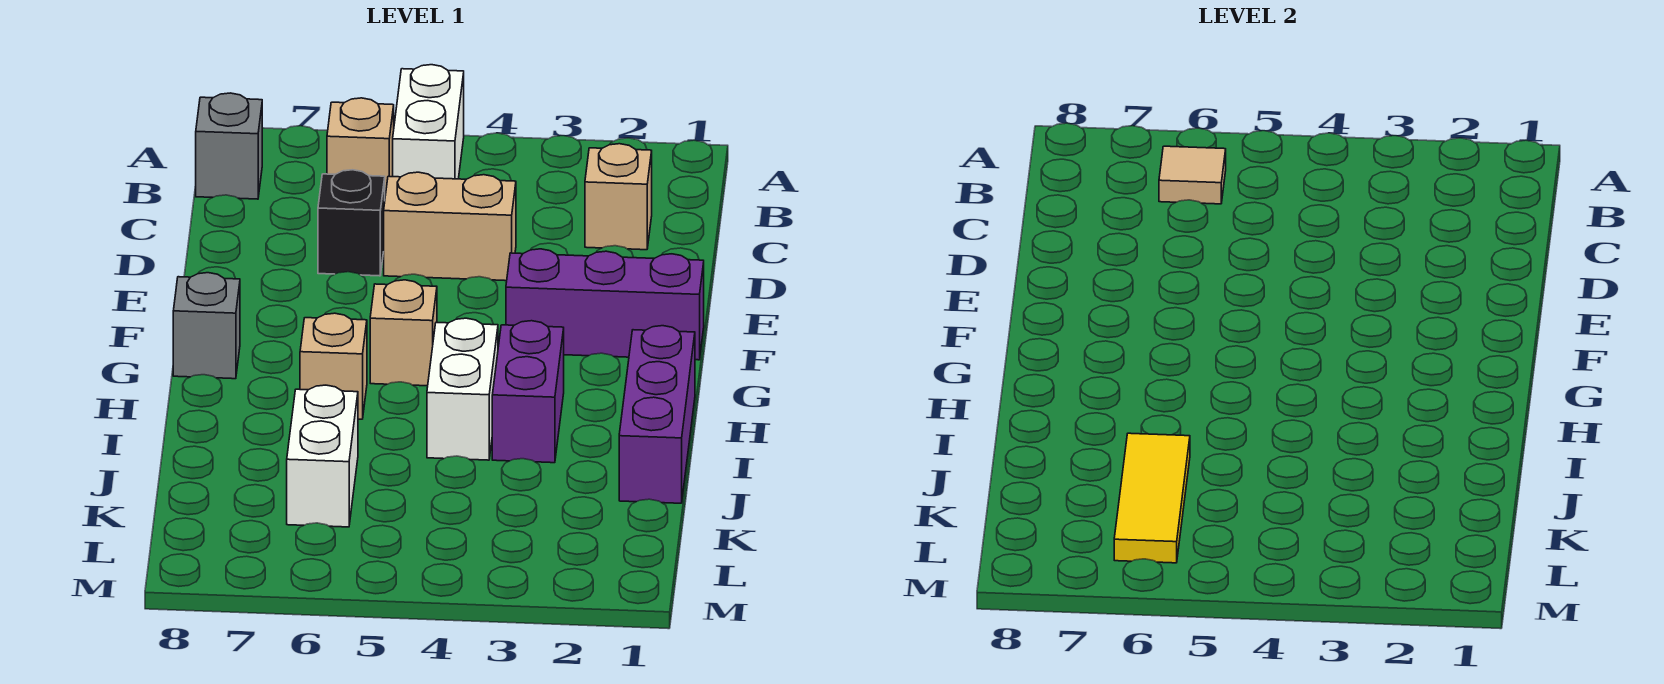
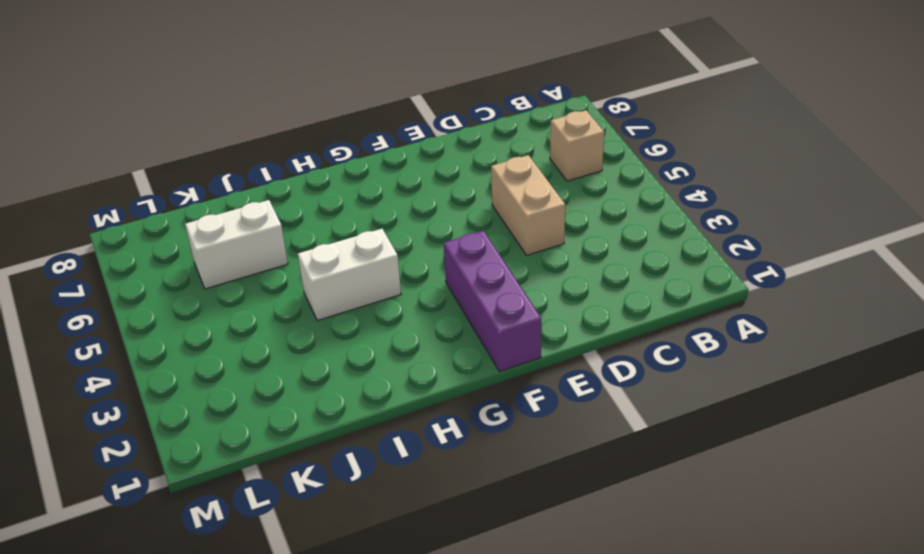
none -> white brick A5:B5 level 1
none -> grey brick B8 level 1
none -> tan brick C2 level 1

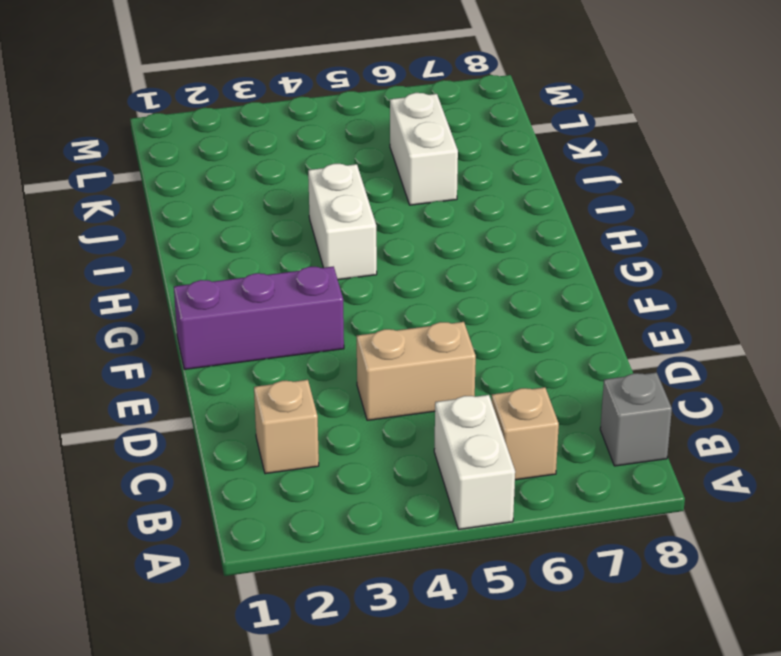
none -> black brick D6 level 1
none -> tan brick G5 level 1
none -> grey brick G8 level 1

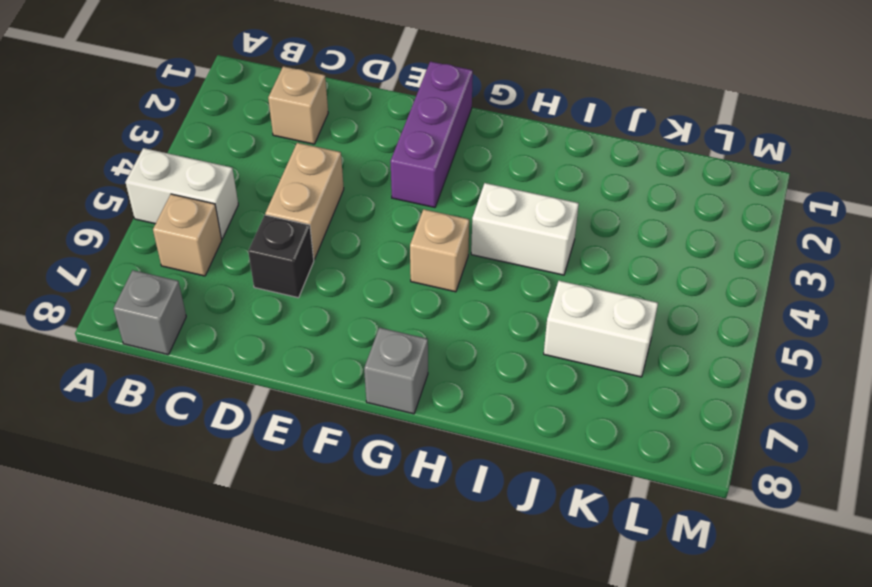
none -> purple brick H1:J1 level 1
none -> purple brick H3:I3 level 1
none -> tan brick H6 level 1

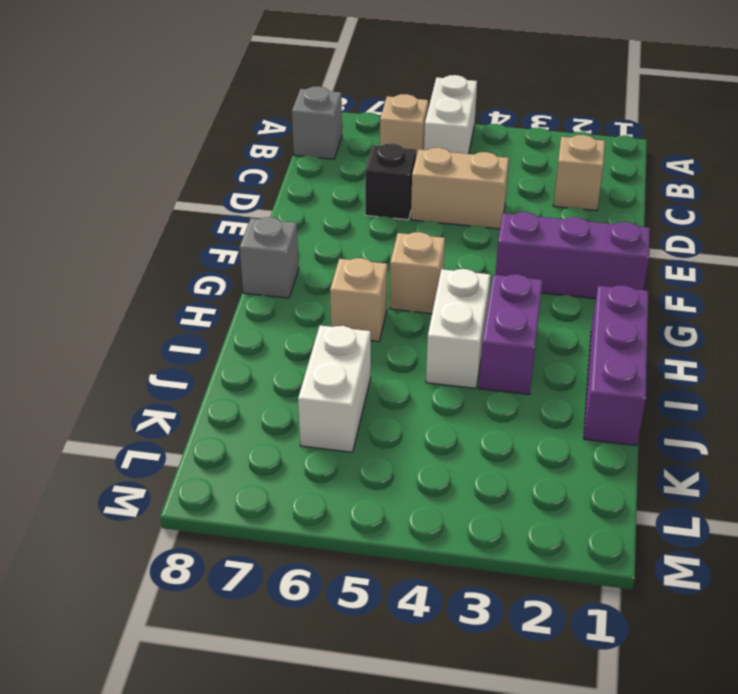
none -> tan tile B6 level 2
none -> yellow tile J6:L6 level 2

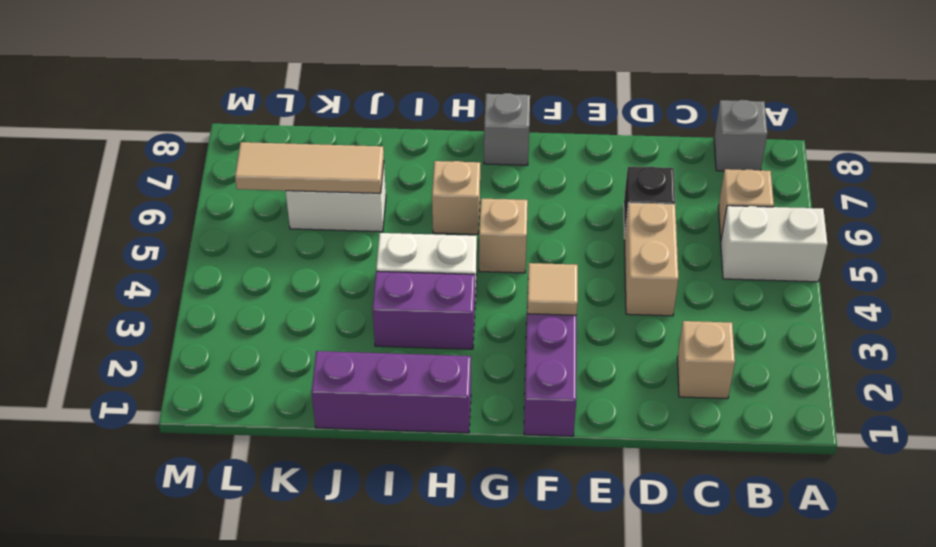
tan tile F3 level 2 -> tan tile B6 level 2
tan tile J6:L6 level 2 -> yellow tile J6:L6 level 2

